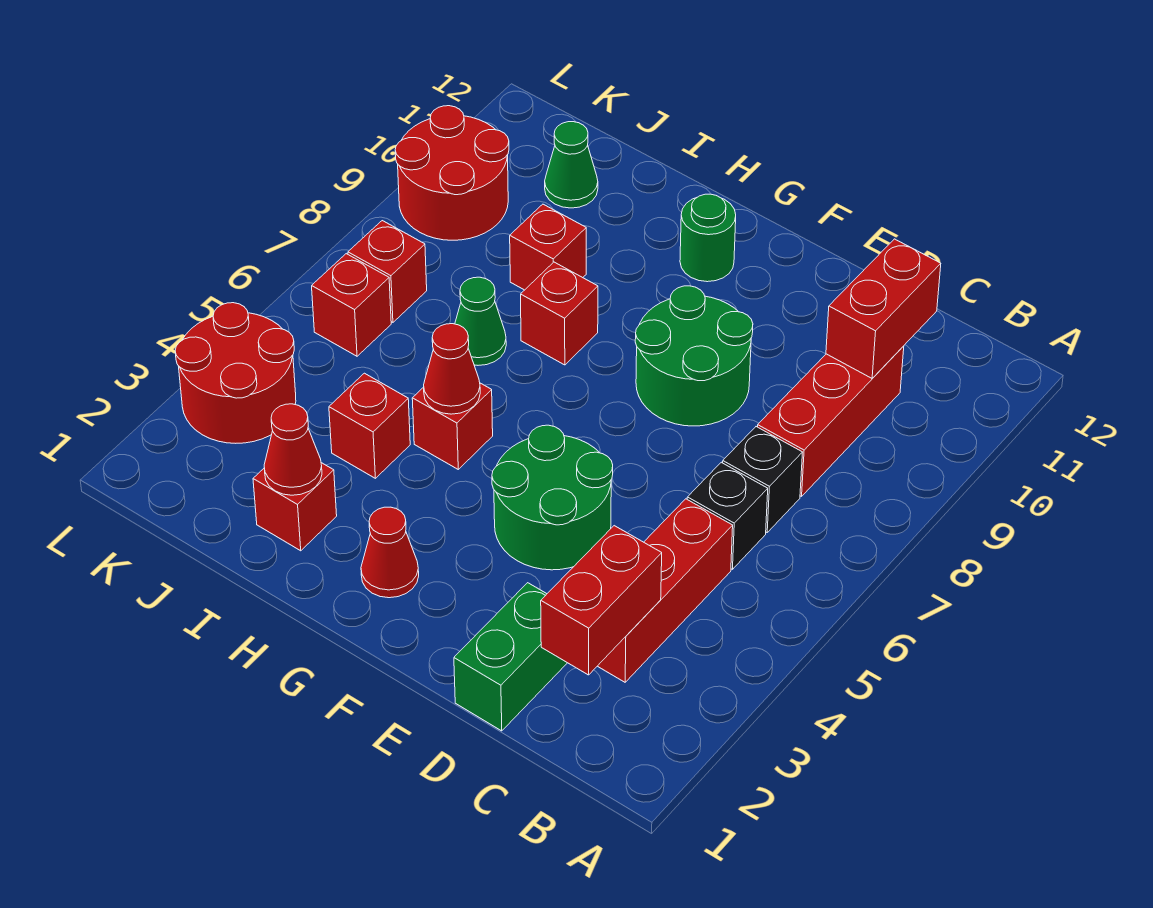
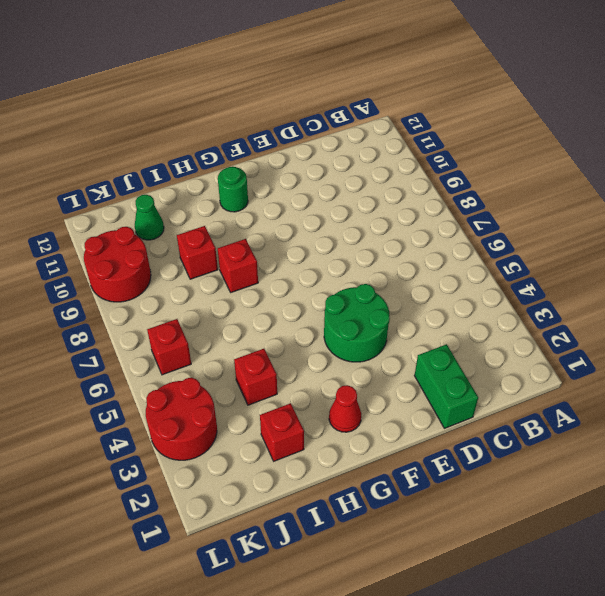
none -> red brick C3:C5 level 1
none -> black brick C6 level 1
none -> black brick C7 level 1

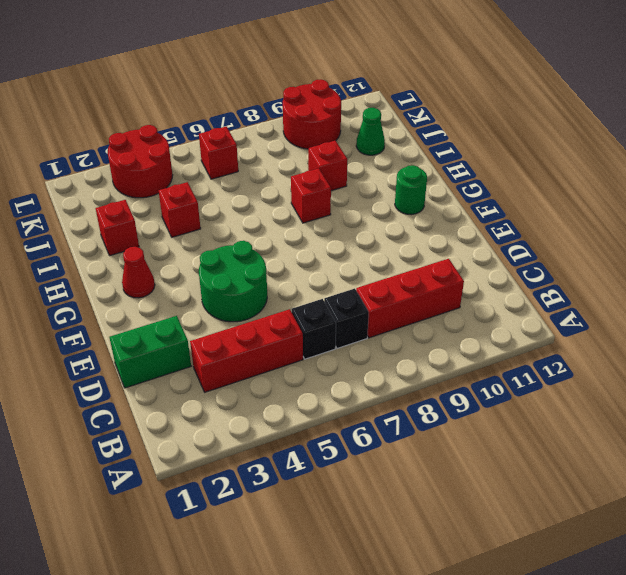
none -> green round brick E8:F9 level 1
none -> red brick H5 level 1
none -> green cone I7 level 1

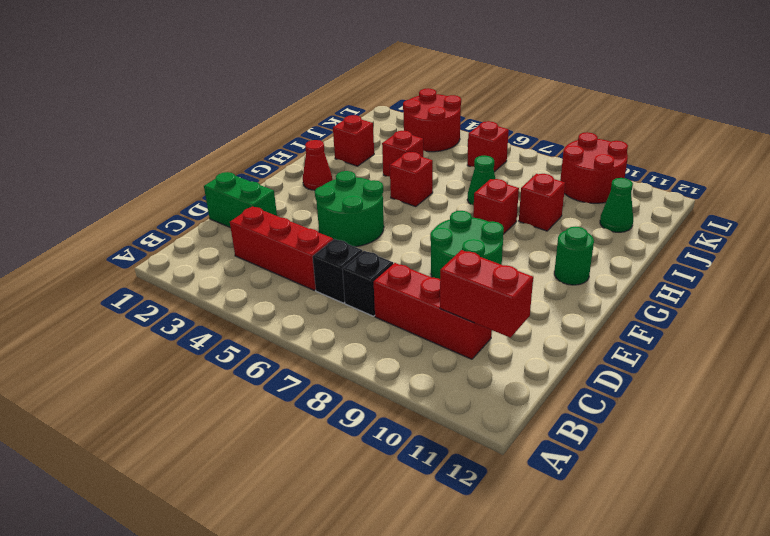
none -> red brick K7 level 1
none -> red brick C2:C3 level 2
none -> red cone H5 level 2

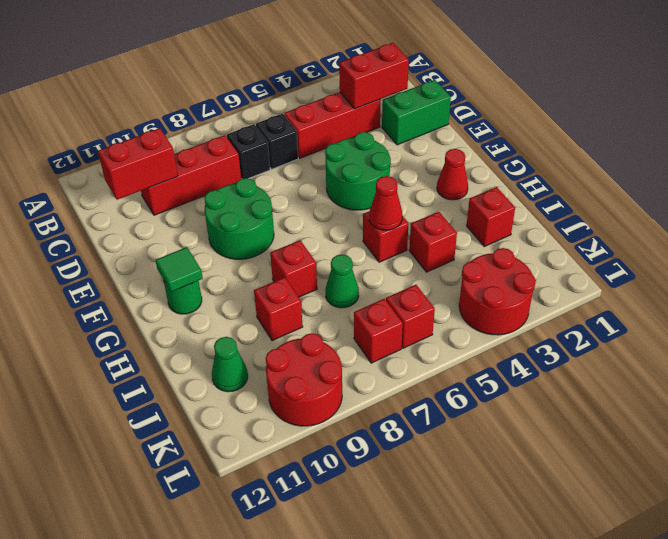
green tile G11 level 2 -> none
none -> red cone I2 level 2

